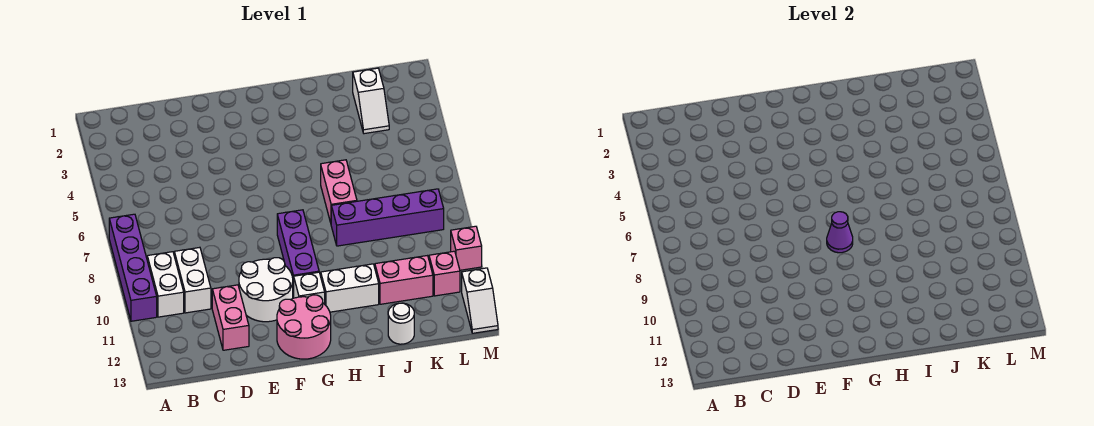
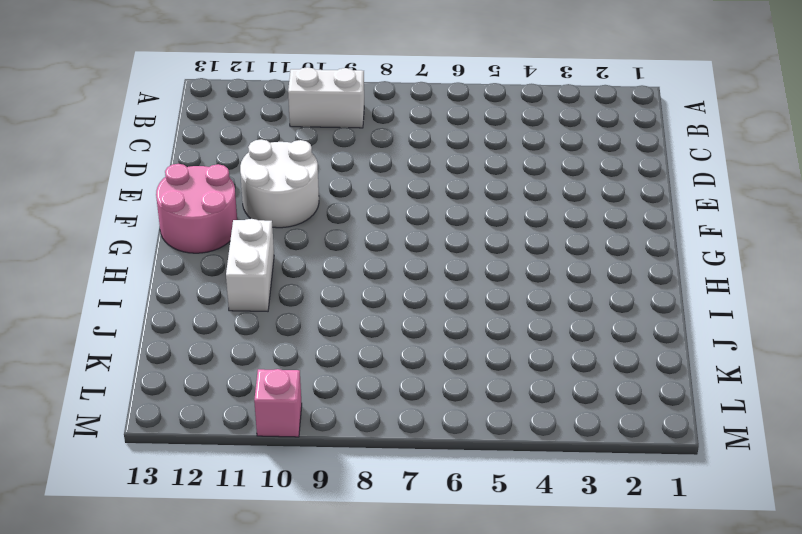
none -> purple brick A7:A10 level 1
none -> white brick C9:C10 level 1
none -> pink brick D11:D12 level 1

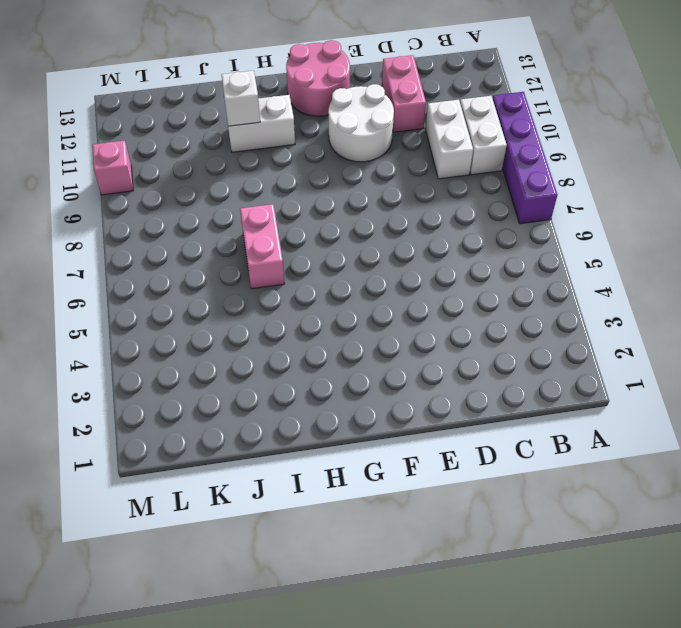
white brick I11 level 2 -> white brick G11 level 1
none -> purple brick G8:G10 level 1
none -> purple brick I8:L8 level 1
none -> pink brick J11:K11 level 1

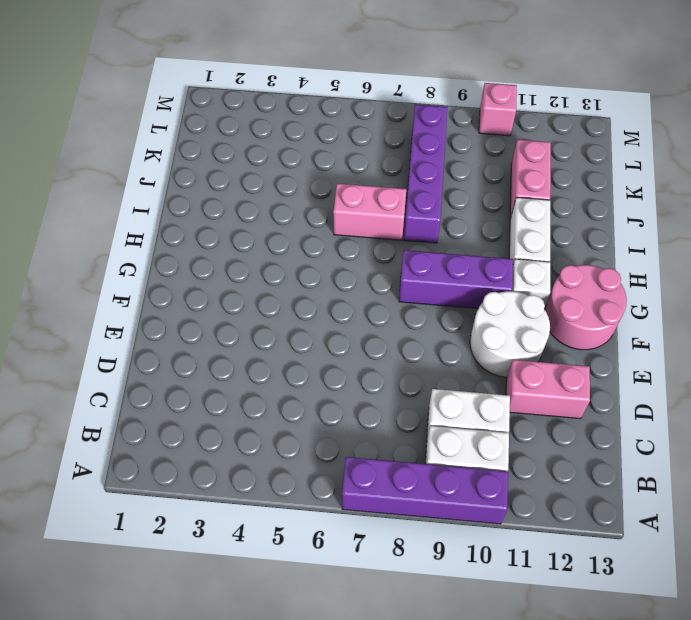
none -> white round brick J13 level 1
none -> white slope K2:K3 level 1 top 2
none -> pink brick L11 level 1

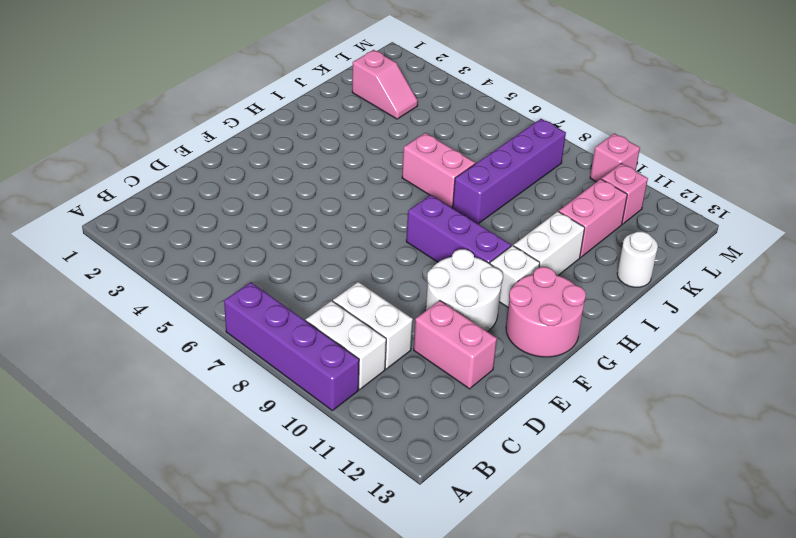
pink slope K2:K3 level 1 top 2 -> white slope K2:K3 level 1 top 2
none -> white slope M12:M13 level 1 top 12
none -> purple cone G8 level 2

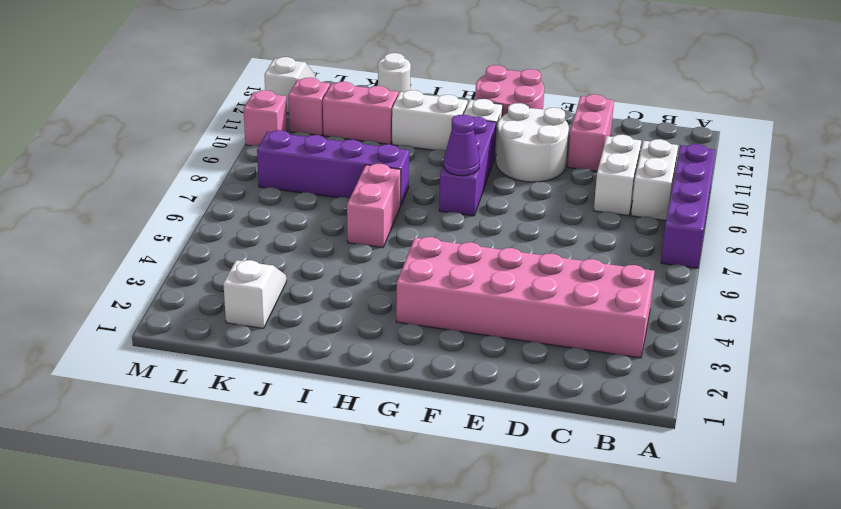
pink brick B3:G4 level 1 -> none

